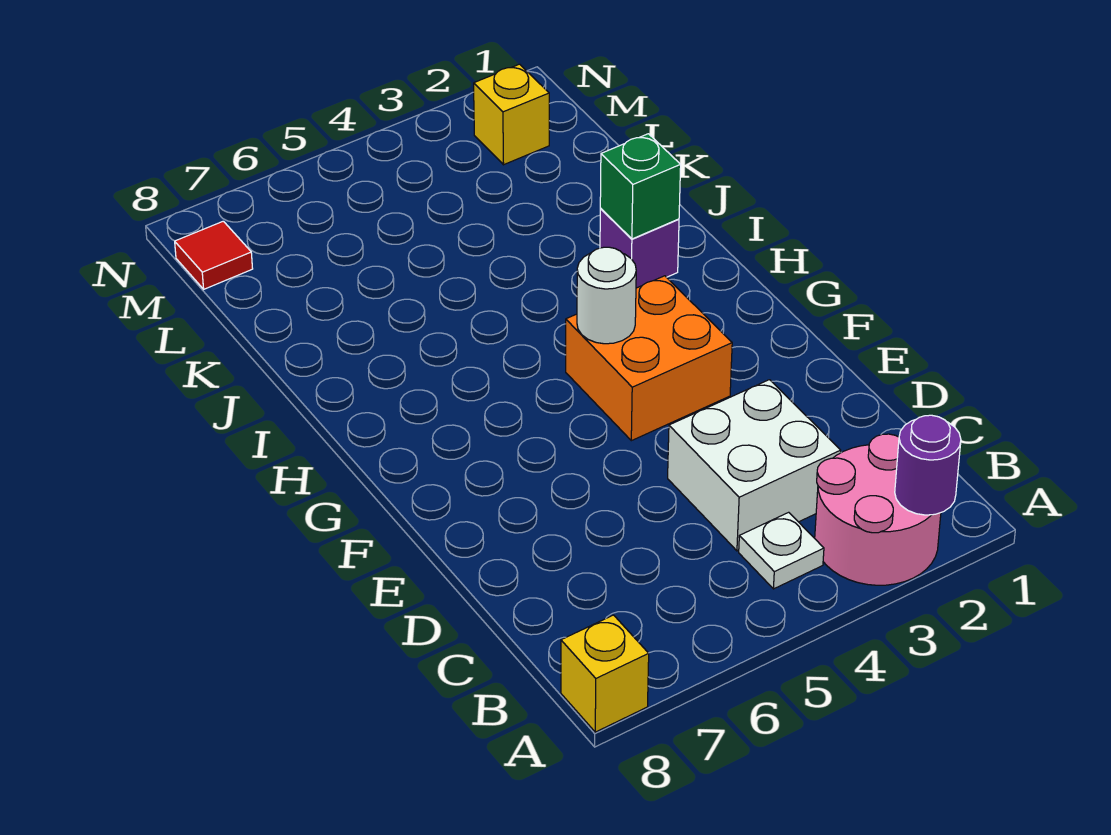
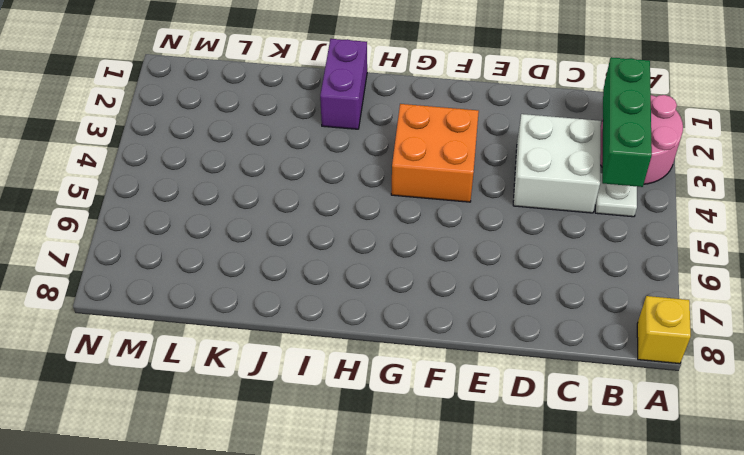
green brick B2:B4 level 2 -> none
purple brick I1:I2 level 1 -> purple brick I2 level 1
none -> yellow brick M2 level 1
none -> red tile M8 level 1

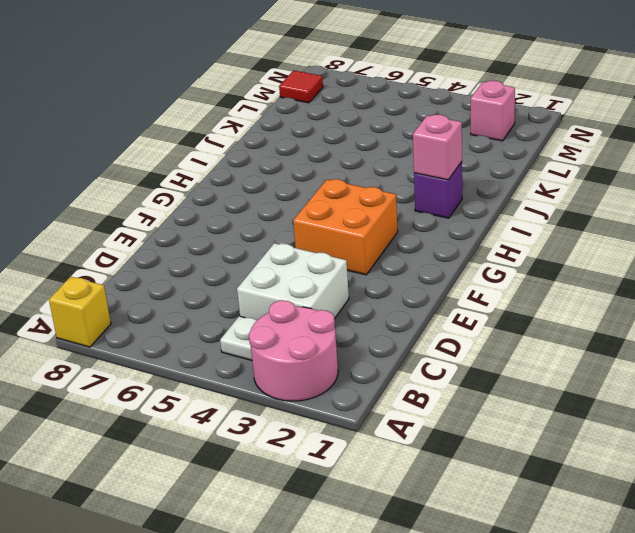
pink brick I2 level 2 -> green brick I2 level 2
pink brick M2 level 1 -> yellow brick M2 level 1
none -> purple round brick A2 level 2
none -> white round brick G4 level 2

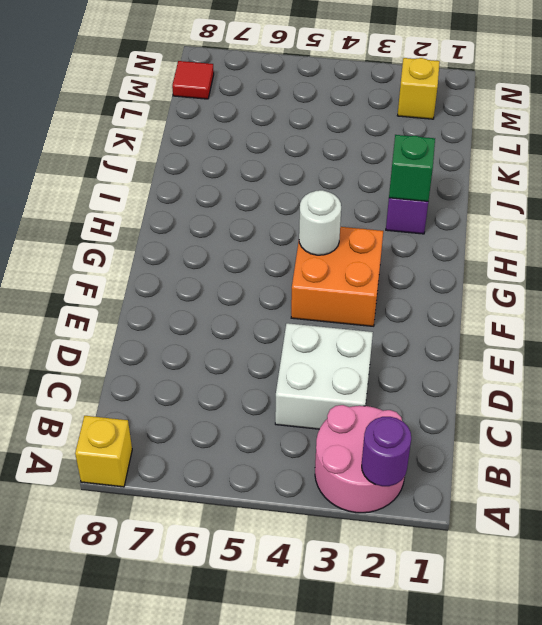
none -> white plate B4 level 1

